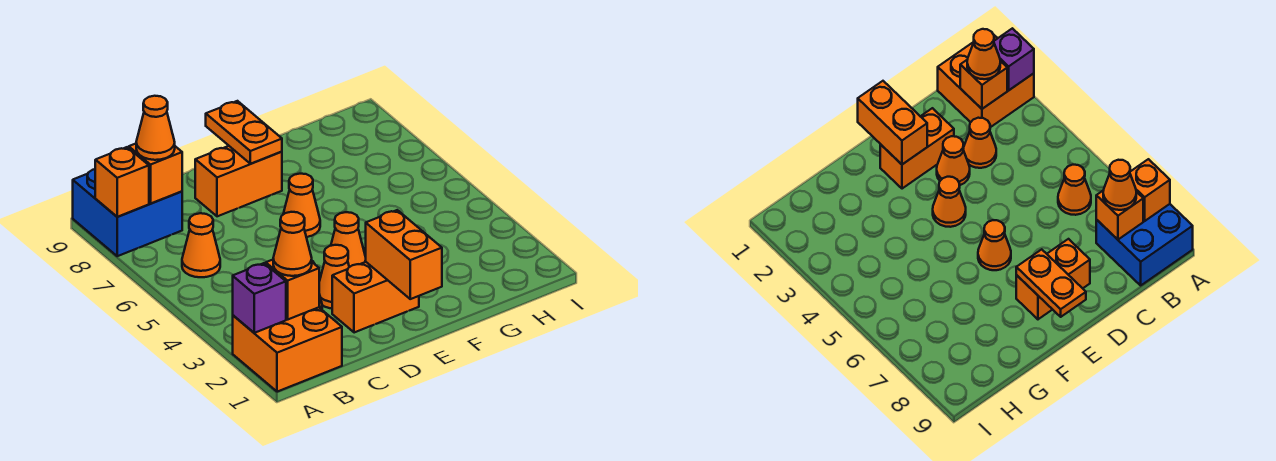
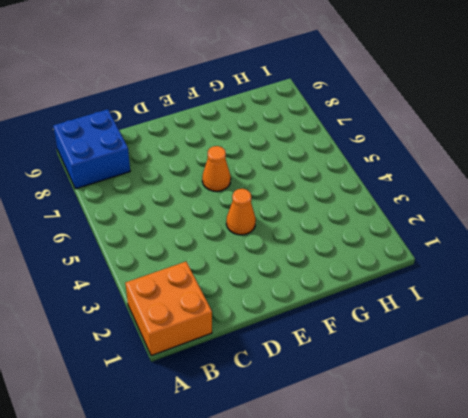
none -> orange cone B6 level 1
none -> orange cone C3 level 1
none -> orange brick D2:E2 level 1

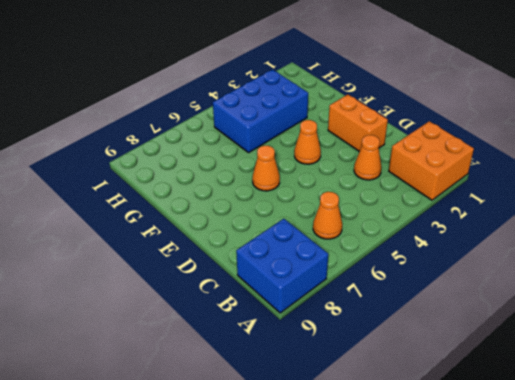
blue brick G3:H5 level 1 -> none
none -> orange cone D3 level 1
none -> orange brick D8:E8 level 1
none -> purple brick A2 level 2

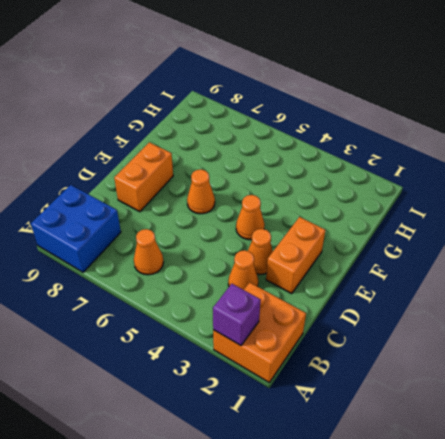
none -> orange brick A8 level 2
none -> orange brick B2 level 2
none -> orange brick B8 level 2

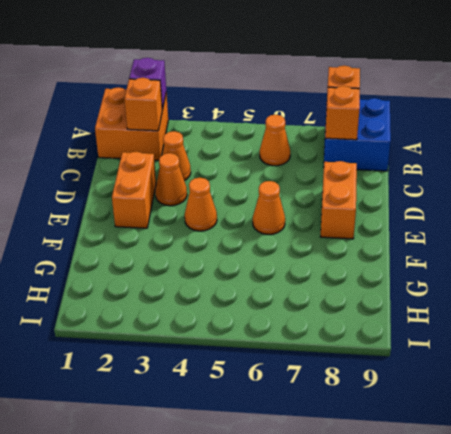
none -> orange brick E1:E2 level 2
none -> orange plate E8:E9 level 2
none -> orange cone B2 level 3

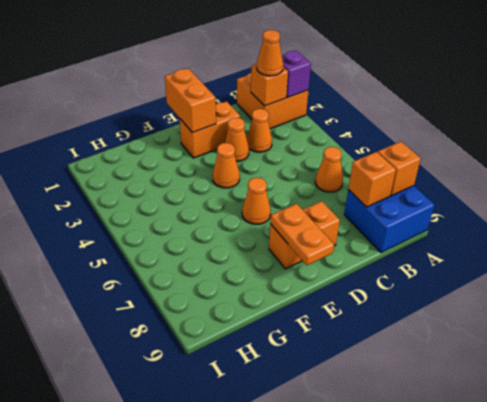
none -> orange cone B8 level 3

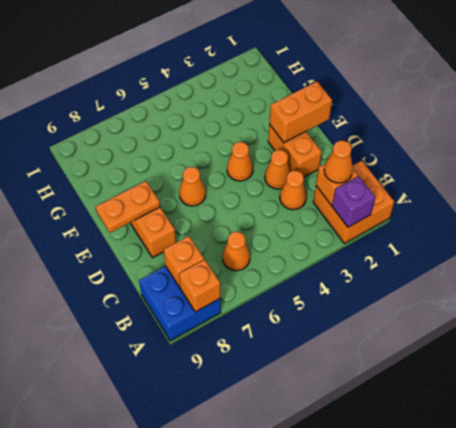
none -> orange cone B8 level 3

